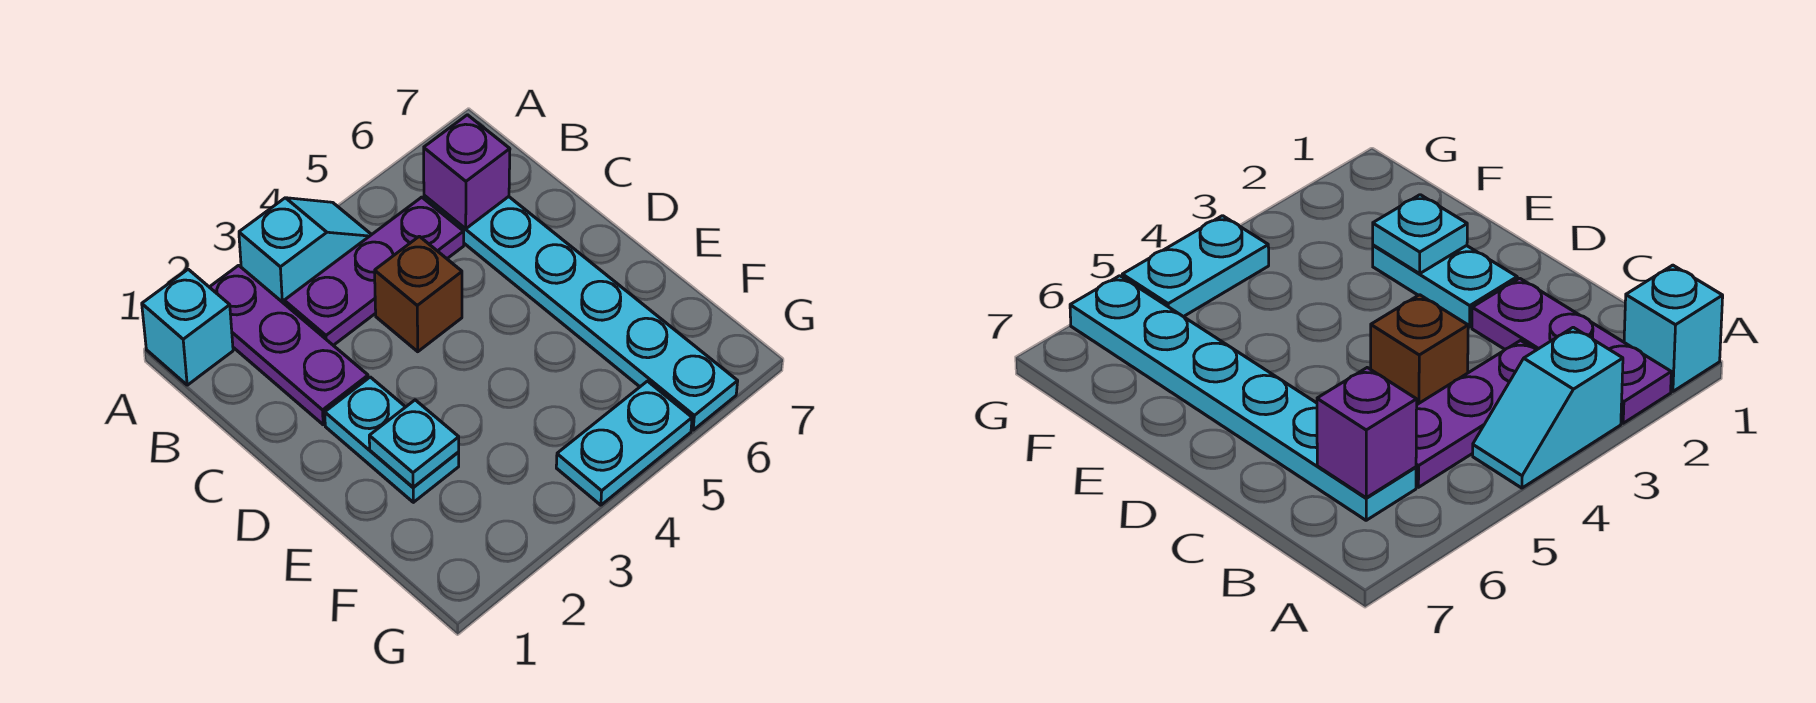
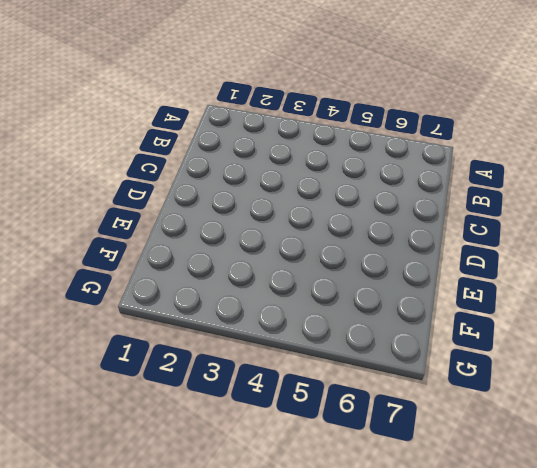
none -> cyan brick A1 level 1
none -> purple plate A2:C2 level 1

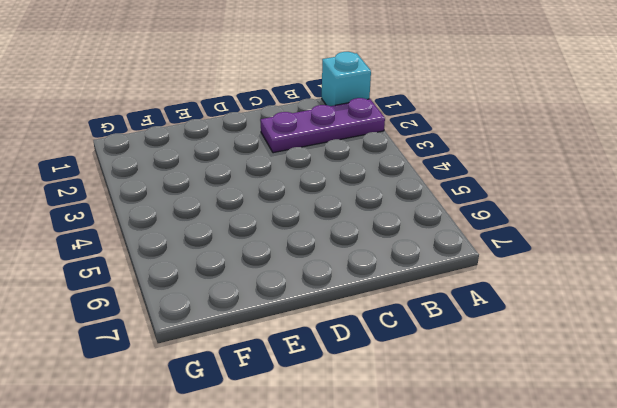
none -> cyan slope A3:A4 level 1 top 3
none -> purple plate B3:B5 level 1

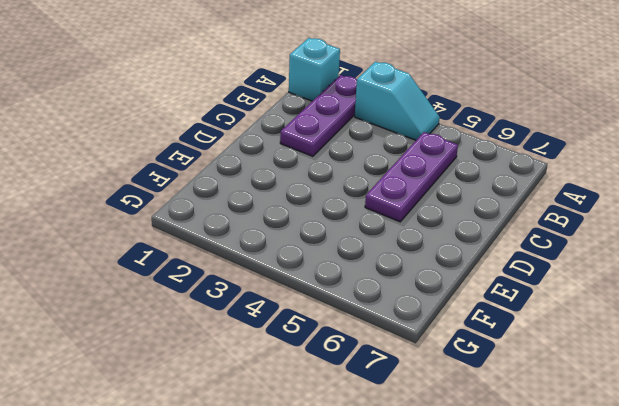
purple plate B5:D5 level 1 -> purple plate B3:B5 level 1
none -> cyan plate B6:G6 level 1
none -> brown brick C4 level 1

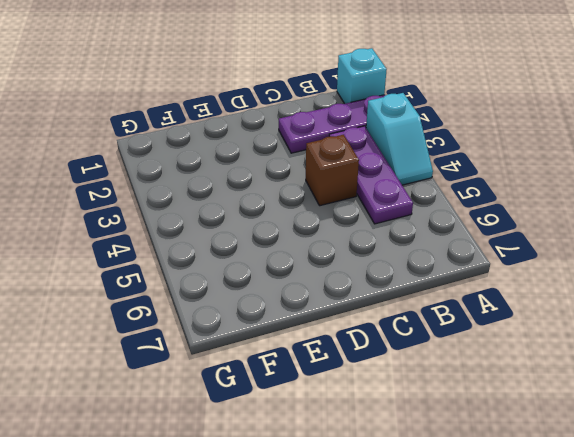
none -> cyan plate B6:G6 level 1
none -> cyan plate D2:E2 level 1

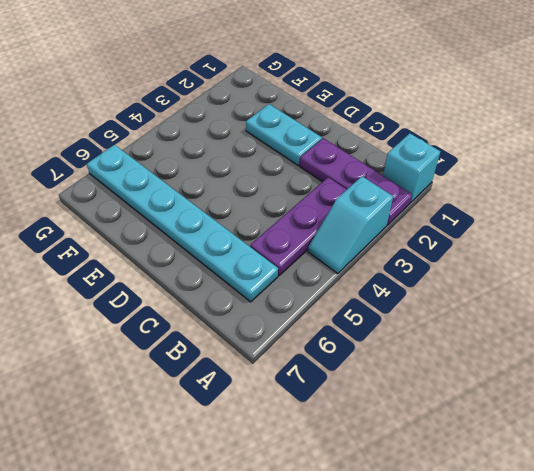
none -> brown brick C4 level 1
none -> cyan plate G4:G5 level 1

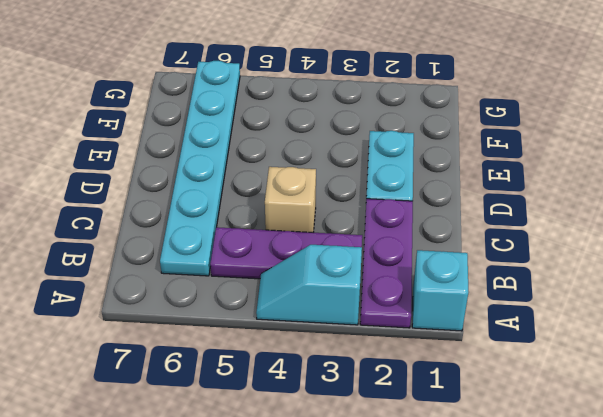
tan brick C4 level 1 -> brown brick C4 level 1
none -> cyan plate G4:G5 level 1
none -> purple brick B6 level 2

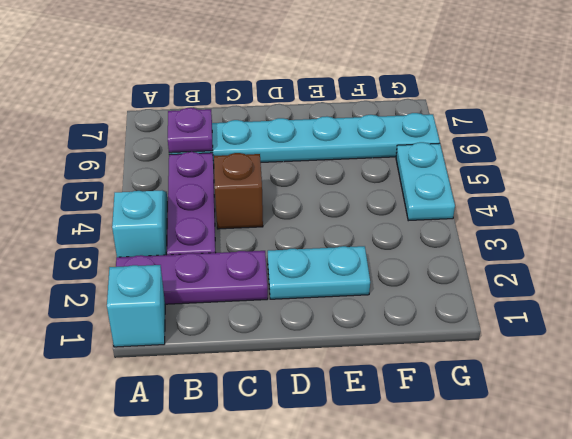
purple plate B6 level 2 -> purple brick B6 level 2
none -> cyan plate E2 level 2

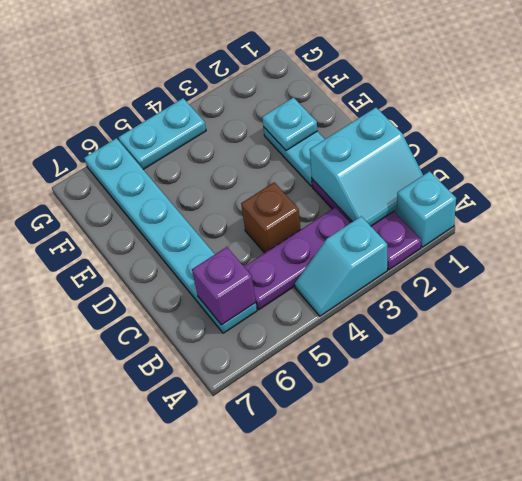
cyan slope B1:C2 level 2 top C -> none

